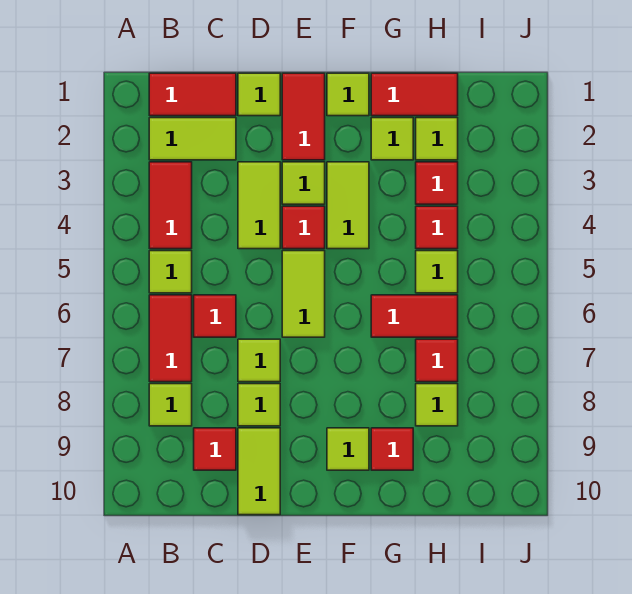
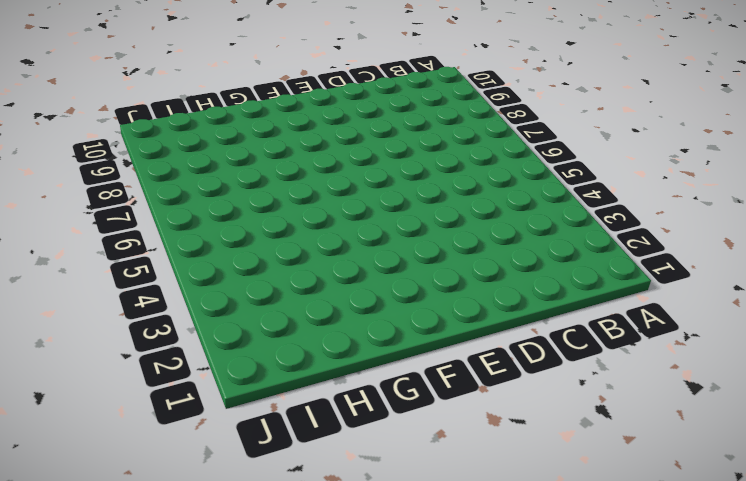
none -> red tile B1:C1 level 1
none -> lime tile B2:C2 level 1
none -> red tile B3:B4 level 1
none -> lime tile B5 level 1

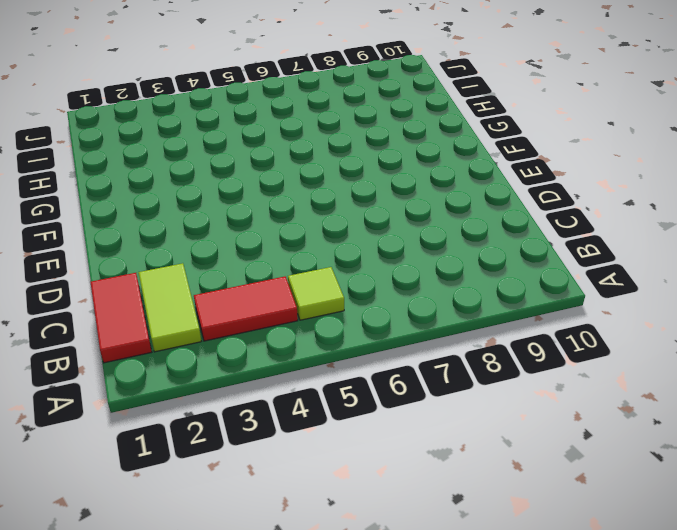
none -> red tile B6:B7 level 1
none -> lime tile B8 level 1
none -> red tile C6 level 1
none -> red tile C9 level 1

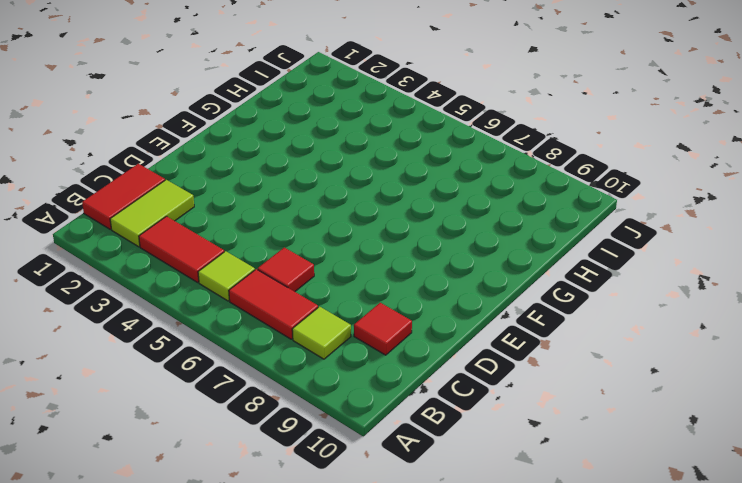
none -> lime tile D1 level 1
none -> lime tile D3:D4 level 1
none -> lime tile D7 level 1
none -> lime tile D8 level 1

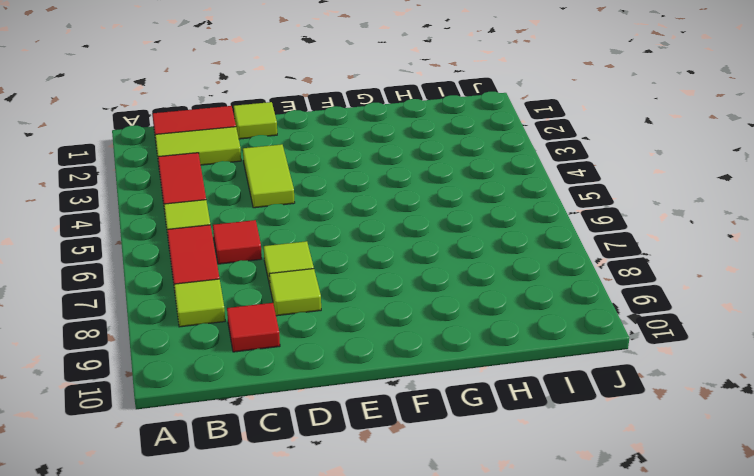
none -> lime tile D9:D10 level 1
none -> red tile E1:E2 level 1
none -> lime tile E3 level 1
none -> red tile E4 level 1

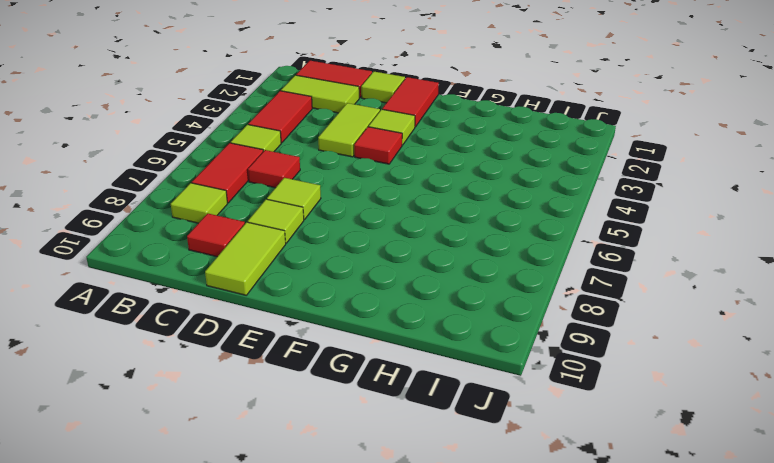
none -> lime tile E5:E6 level 1
none -> lime tile F1 level 1
none -> lime tile F3:F4 level 1
none -> lime tile F9 level 1

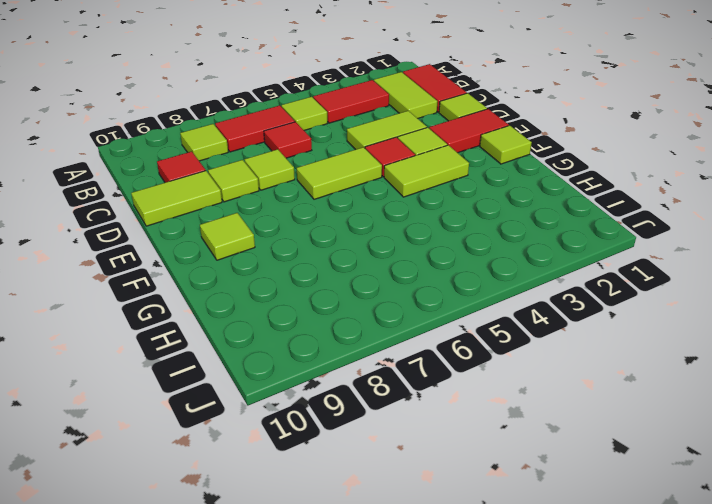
none -> red tile G1:H1 level 1
none -> lime tile G2 level 1
none -> red tile G6:H6 level 1
none -> red tile G9 level 1

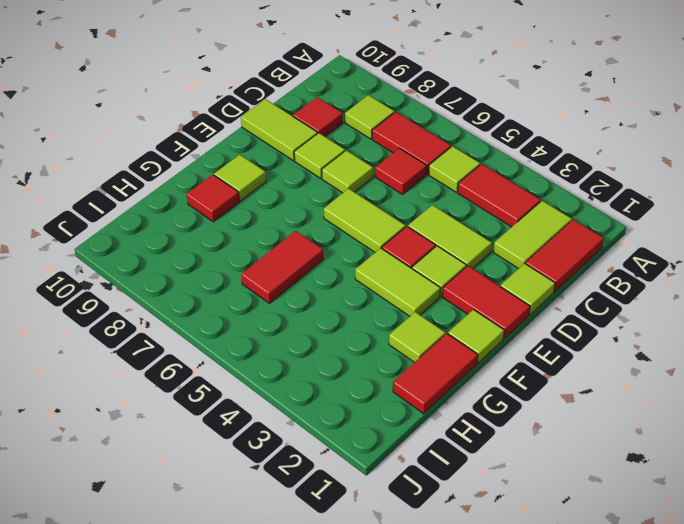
none -> lime tile H2 level 1
none -> red tile H3 level 1
none -> red tile H4 level 1
none -> lime tile H5 level 1

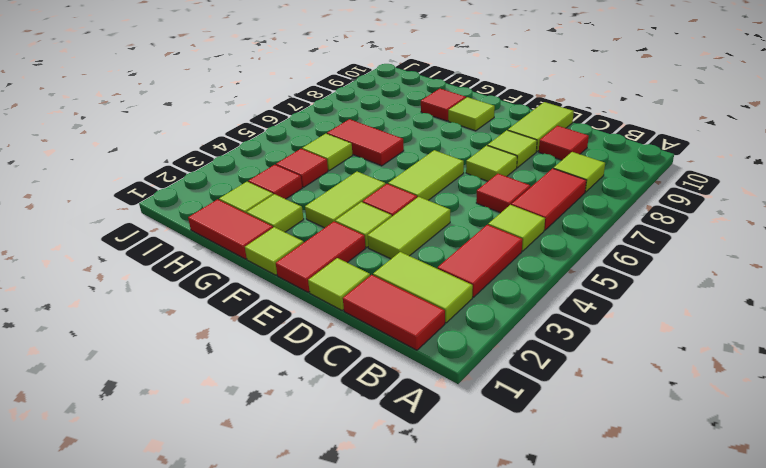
none -> red tile H7 level 1
none -> lime tile H8 level 1

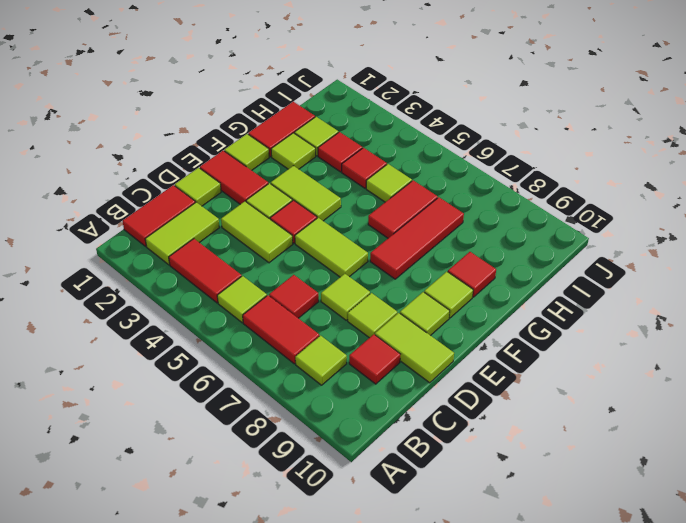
lime tile E9 level 1 -> lime tile H8 level 1
red tile F7:H7 level 1 -> red tile H7 level 1

